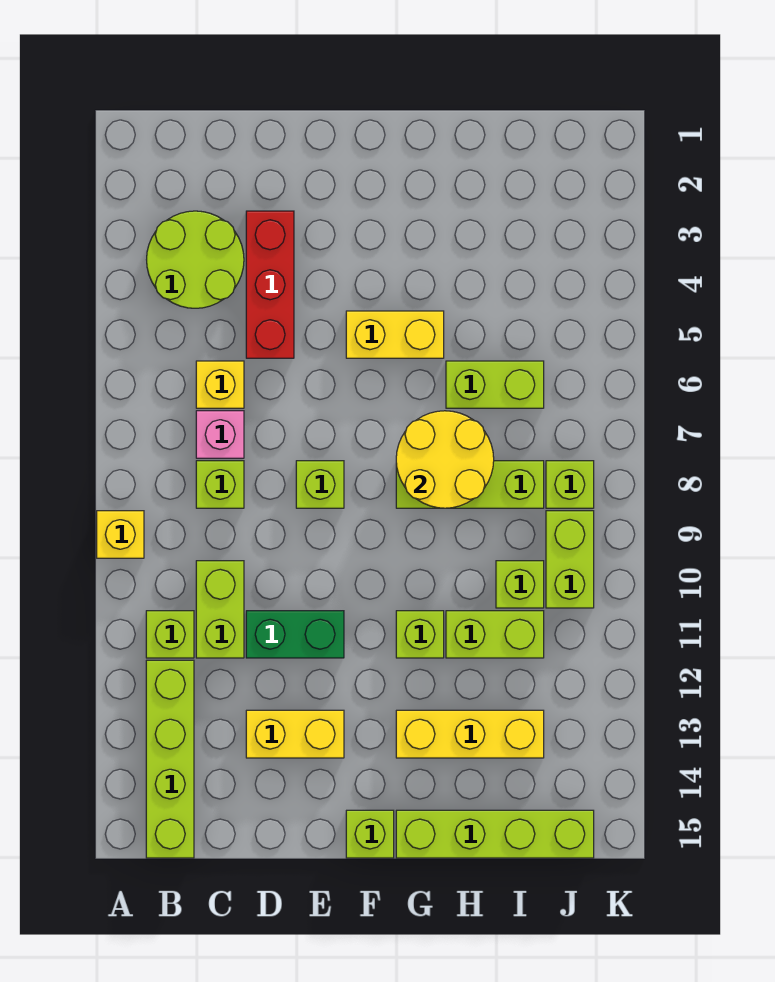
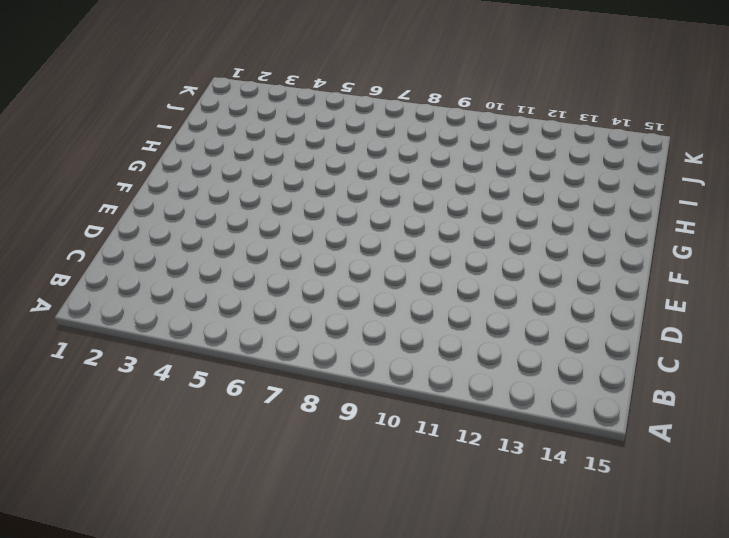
none -> yellow brick A9 level 1
none -> lime round brick B3:C4 level 1
none -> lime brick B11 level 1

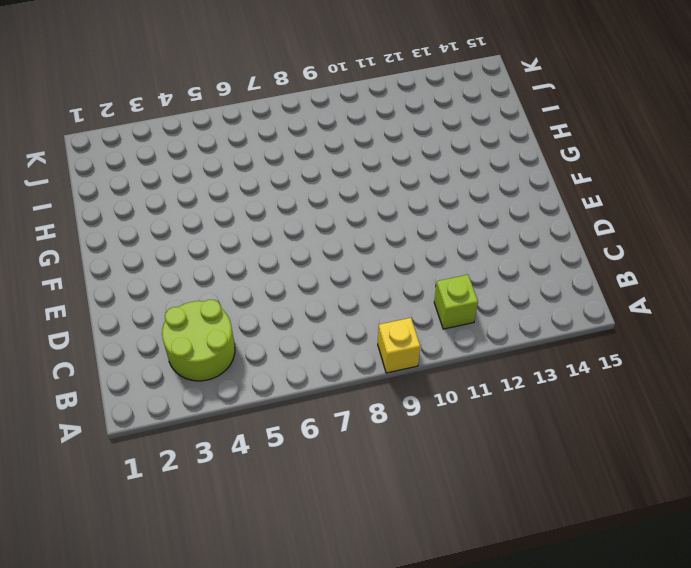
none -> lime brick B12:B15 level 1
none -> yellow brick C6 level 1
none -> pink brick C7 level 1

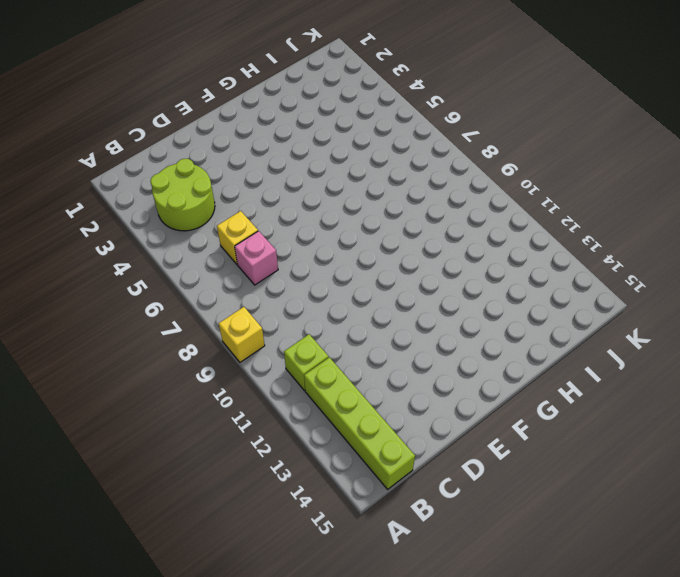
none -> lime brick C8 level 1
none -> lime brick C10:C11 level 1
none -> red brick D3:D5 level 1

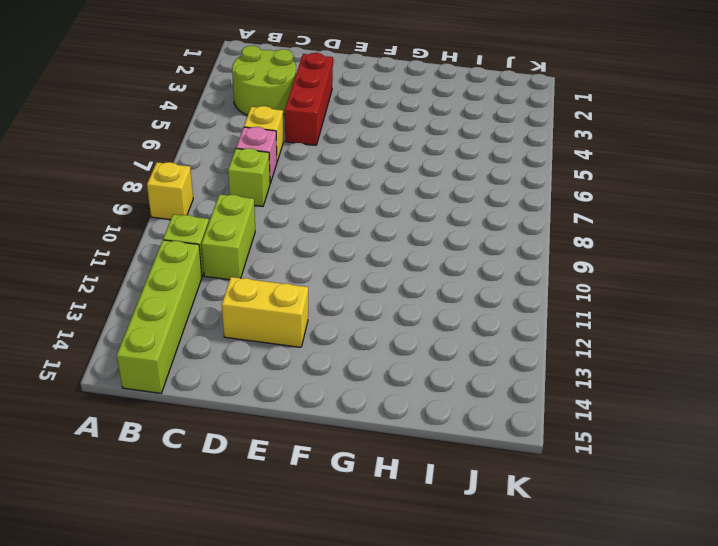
none -> green brick D11:E11 level 1
none -> lime brick E8 level 1
none -> yellow brick F5:G5 level 1

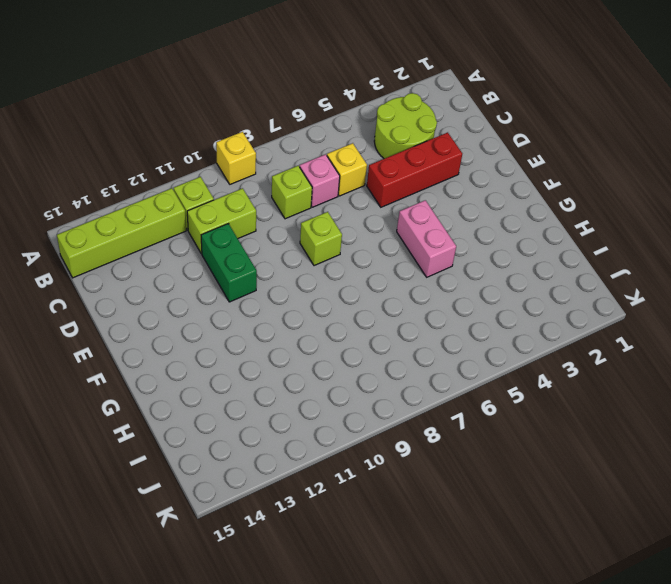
pink brick F5:G5 level 1 -> yellow brick F5:G5 level 1
none -> yellow brick D13:E13 level 1
none -> lime brick F15 level 1
none -> lime brick G8:I8 level 1

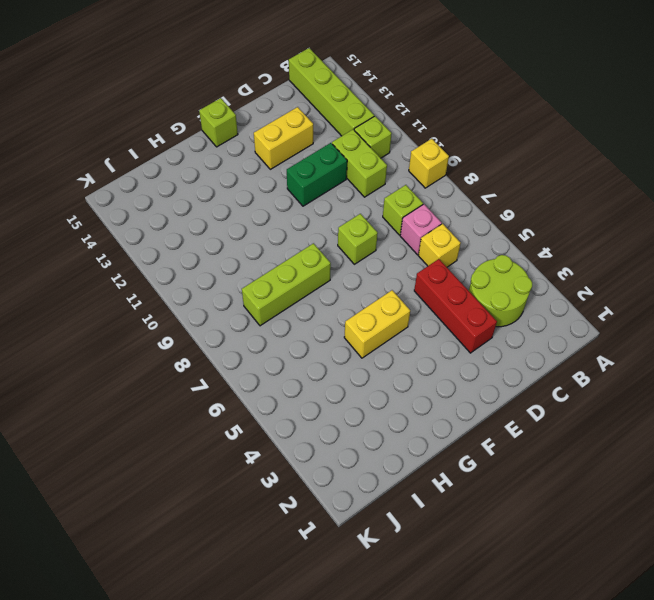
none -> lime brick G11 level 1
none -> yellow brick G13:I13 level 1
none -> lime brick G15:J15 level 1

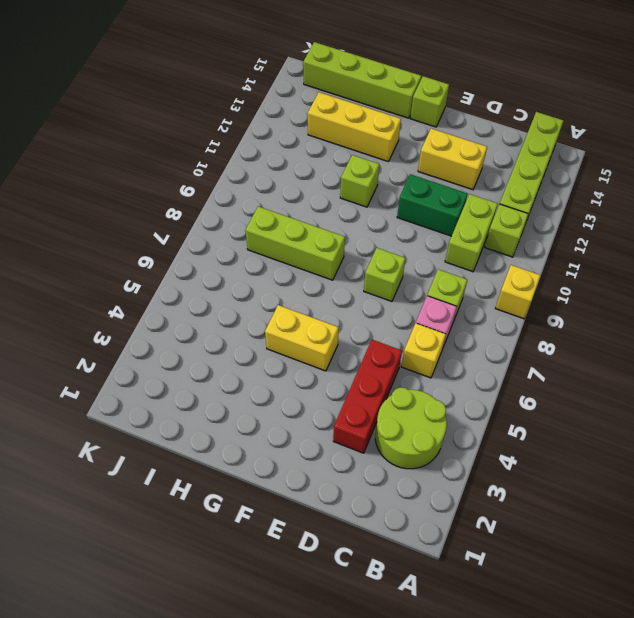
none -> lime brick H6:I6 level 1
none -> lime brick H11:I11 level 1
none -> lime brick I10 level 1

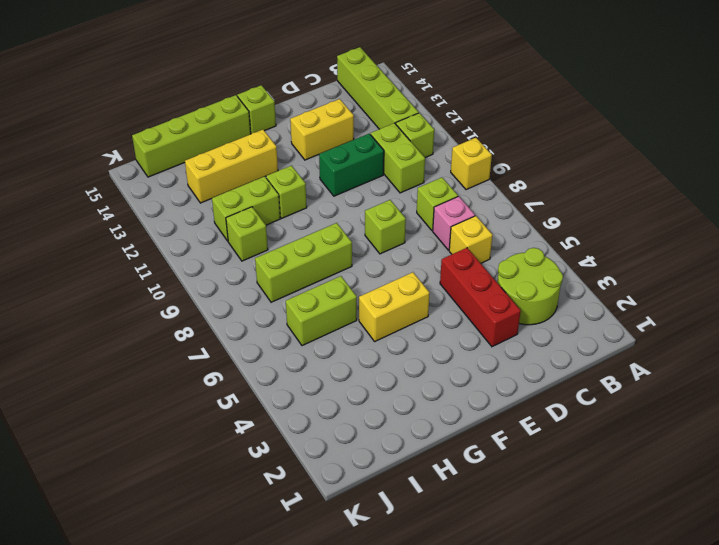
none -> lime brick J8 level 1
none -> lime brick J9:J10 level 1
none -> yellow round brick G7:H8 level 2

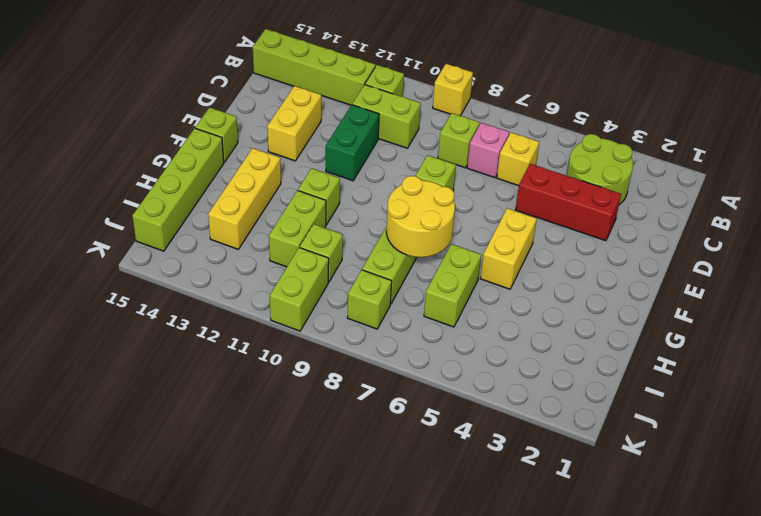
lime brick J10:K10 level 1 -> lime brick J9:J10 level 1

